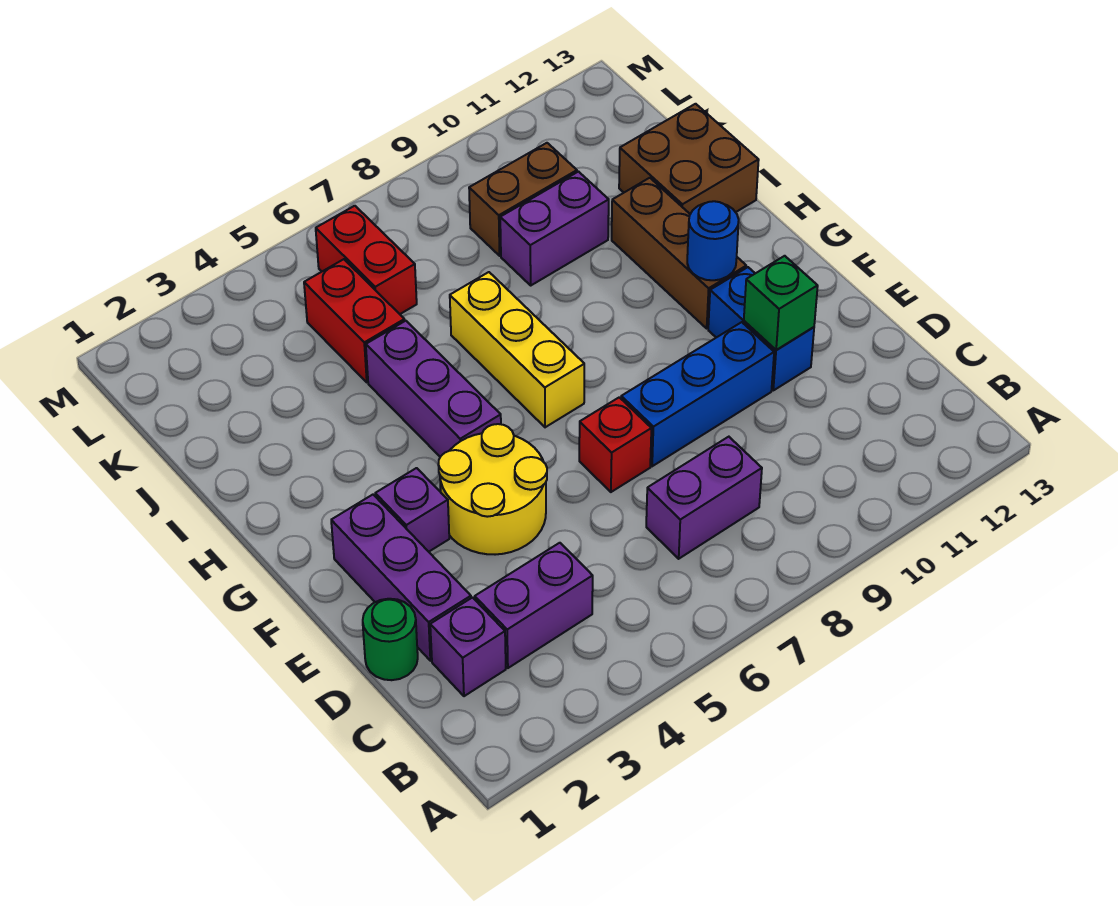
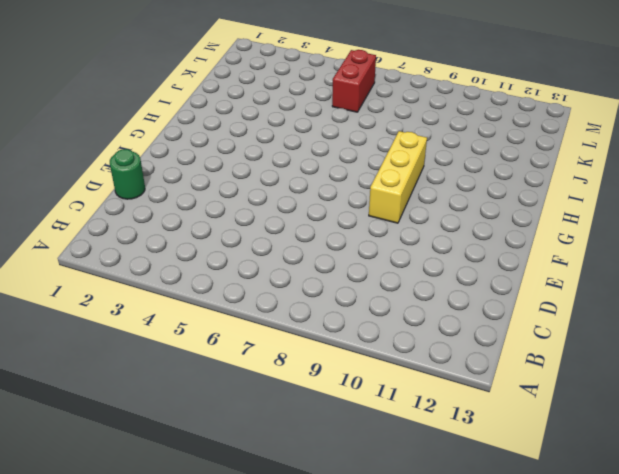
yellow brick F9:H9 level 1 -> yellow brick G7:I7 level 1
none -> purple brick C2 level 1
none -> purple brick C3:C4 level 1
none -> purple brick C7:C8 level 1

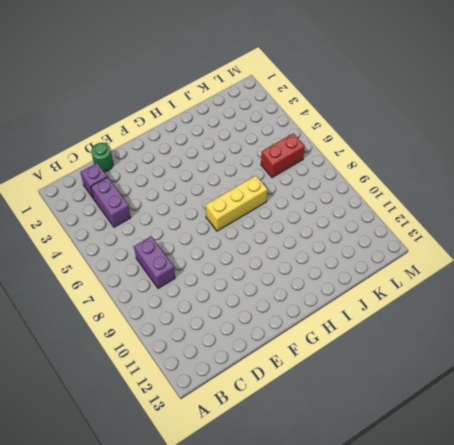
none -> purple brick D2:F2 level 1
none -> yellow round brick E4:F5 level 1
none -> red brick E7 level 1

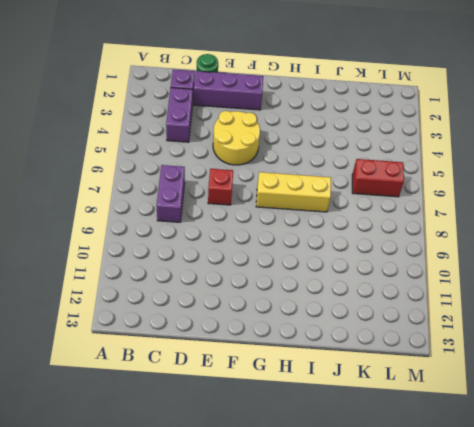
none -> blue brick E8:E10 level 1
none -> blue brick E11:F11 level 1
none -> purple brick F3 level 1

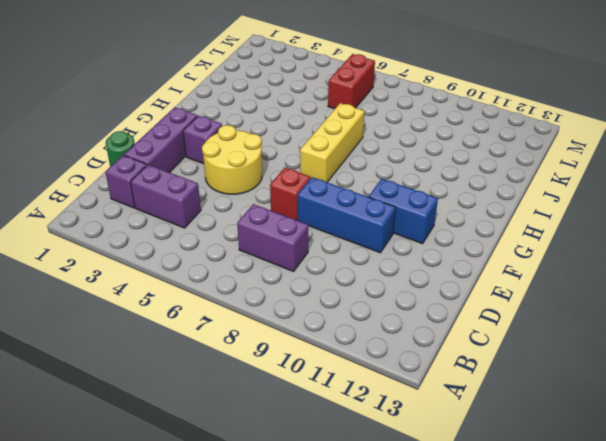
blue brick F10:F11 level 1 -> blue brick E11:F11 level 1
none -> purple brick G5:I5 level 1
none -> brown brick G11:I11 level 1
none -> brown brick I12:J13 level 1

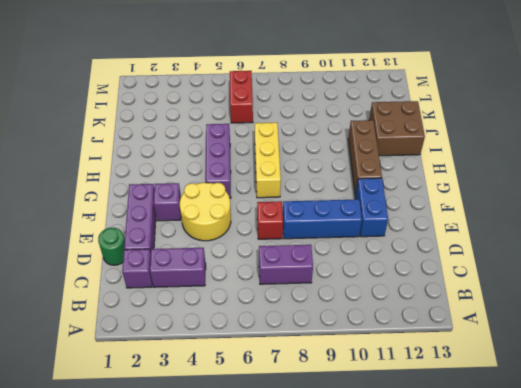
none -> red brick J5:K5 level 1
none -> purple brick J9:J10 level 1
none -> brown brick K9:K10 level 1

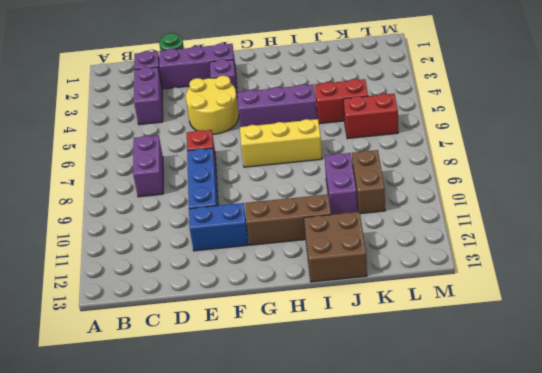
none -> green brick E11 level 2
none -> blue round brick G11 level 2

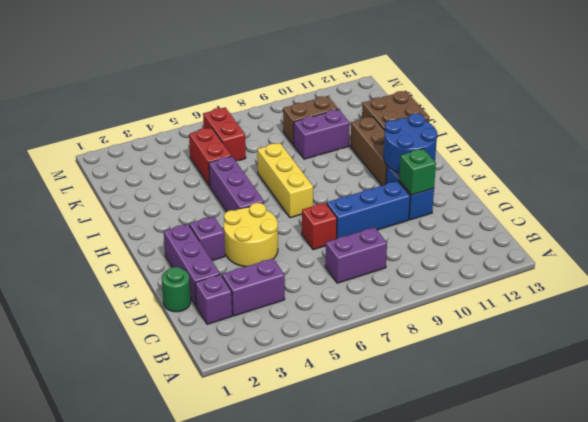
blue round brick F11:G12 level 2 -> blue round brick G11 level 2

